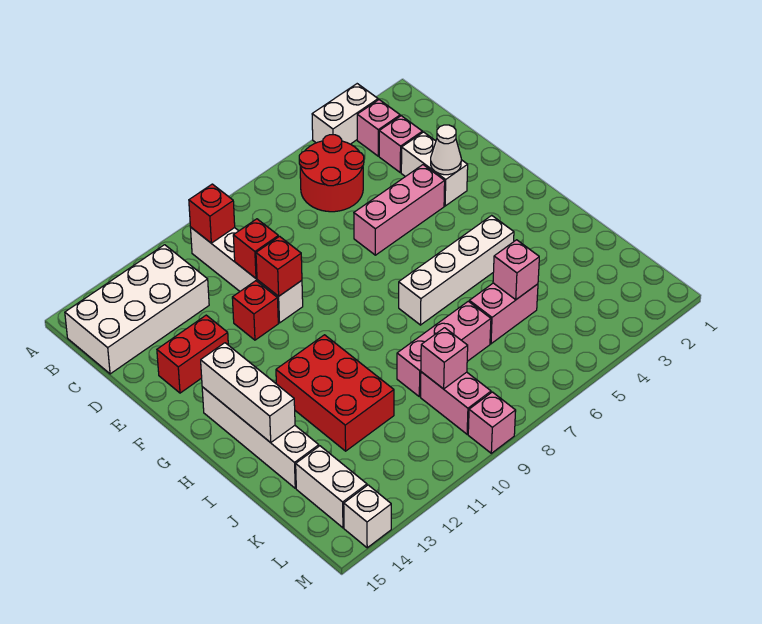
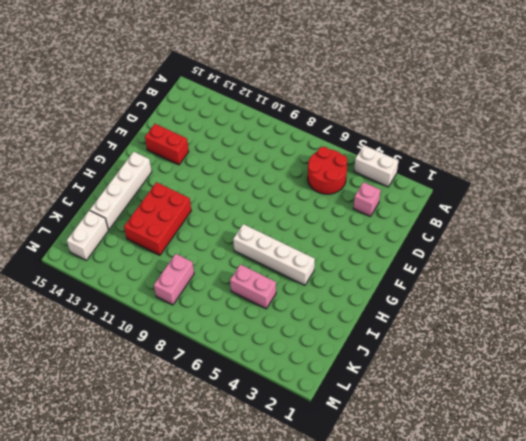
none -> pink brick B3 level 1
none -> white brick B10:E10 level 1
none -> white brick B12:C15 level 1

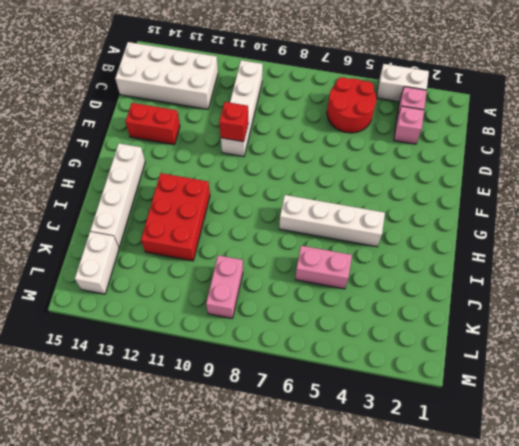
none -> white brick D3:E3 level 1
none -> pink brick E4:E6 level 1
none -> red brick E11 level 1

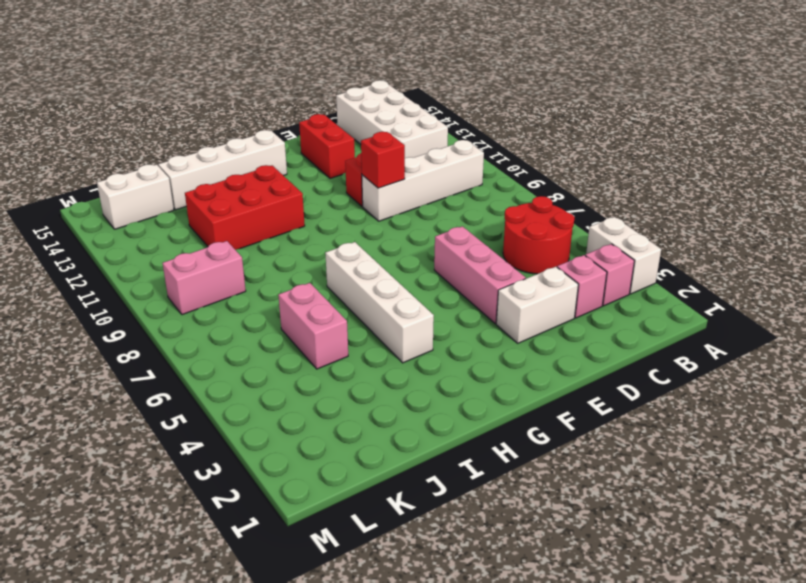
none -> pink brick J7:J9 level 1
none -> pink brick M9 level 1
none -> white brick M14 level 1

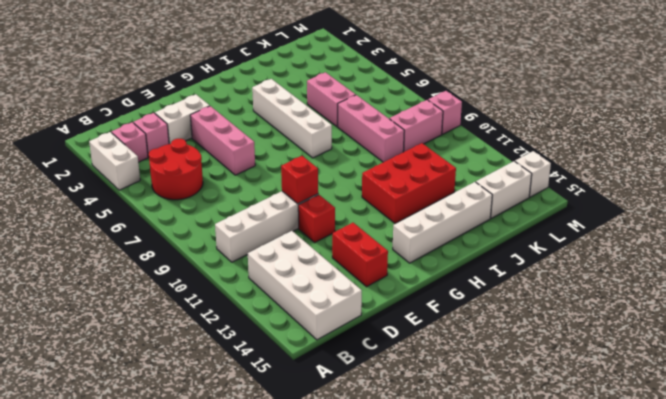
none -> red brick B10 level 2
none -> red brick D10 level 2
none -> white cone E3 level 2

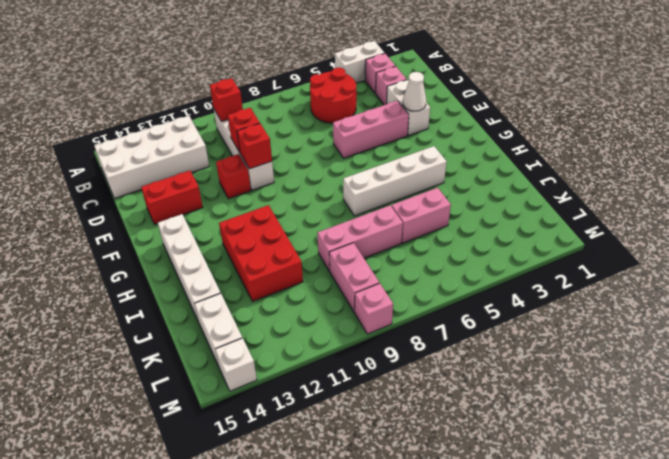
none -> white brick G14:I14 level 2
none -> pink brick J5 level 2
none -> pink brick K9 level 2

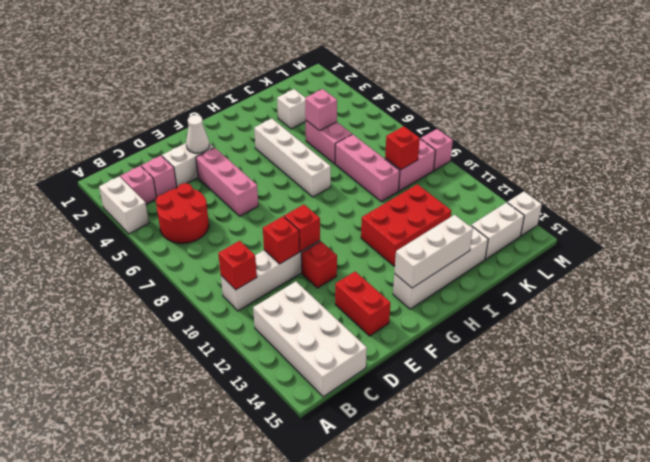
white brick J3 level 1 -> none
red brick K9 level 2 -> pink brick K9 level 2

